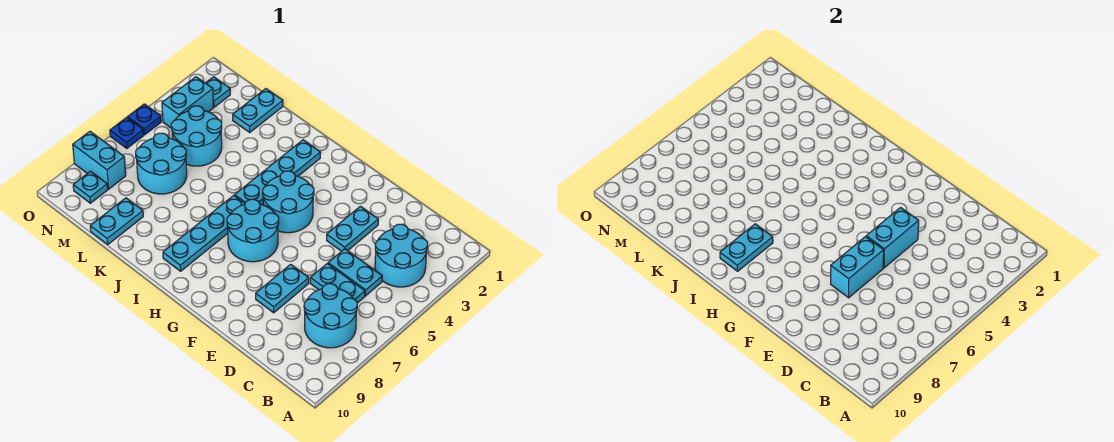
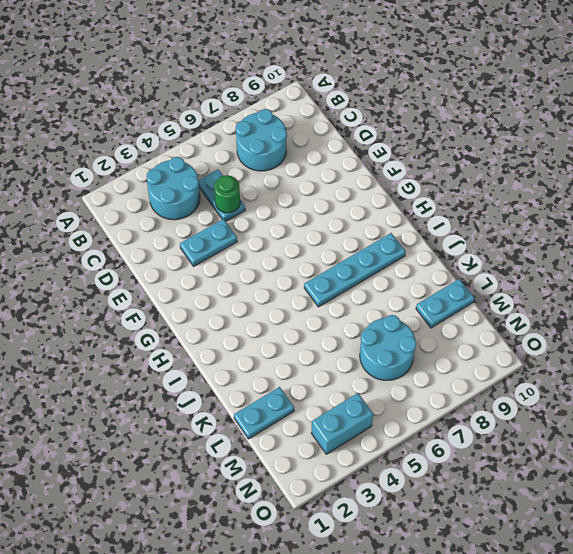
green round brick D5 level 2 -> none
none -> cyan plate C6:D6 level 1
none -> cyan plate E7:E8 level 1
none -> cyan round brick G4:H5 level 1

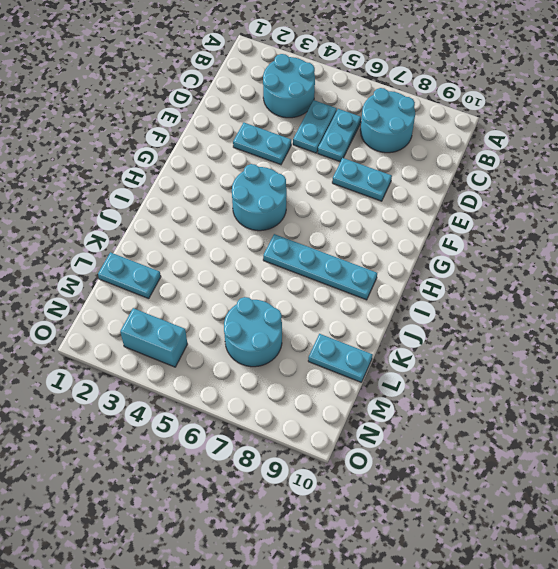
none -> cyan round brick G6:H7 level 1
none -> cyan plate I2:I5 level 1
none -> cyan round brick L4:M5 level 1

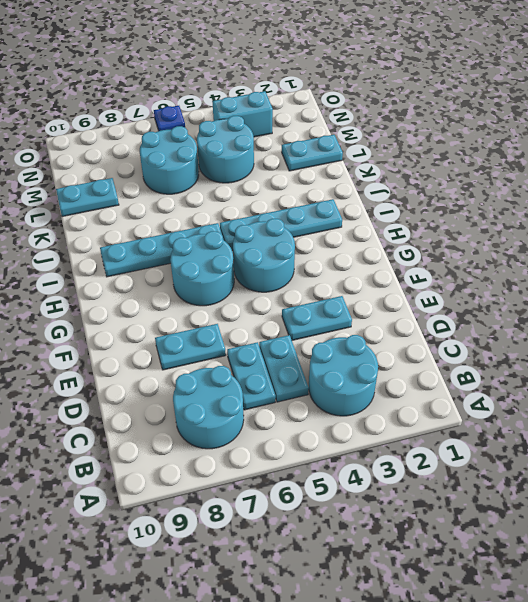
none -> cyan plate N2 level 1
none -> cyan brick N8:O8 level 1
none -> cyan plate N9 level 1

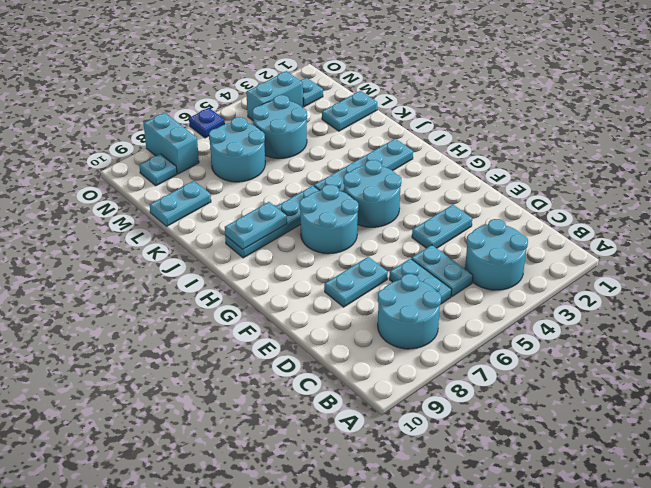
none -> blue plate O5 level 1
none -> cyan brick E4:E5 level 2
none -> cyan brick E6:E7 level 2

